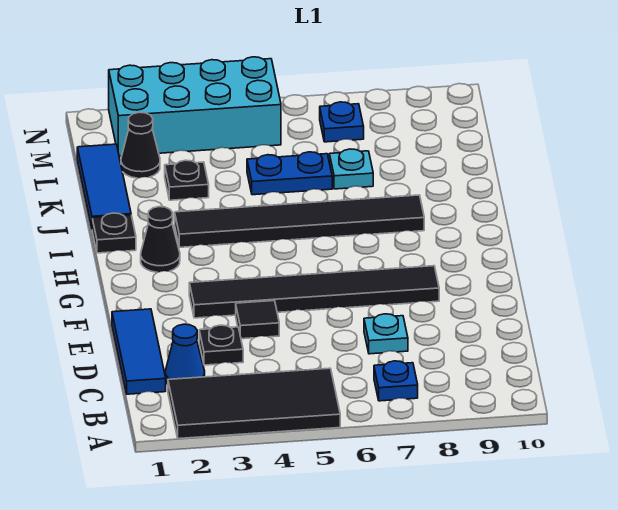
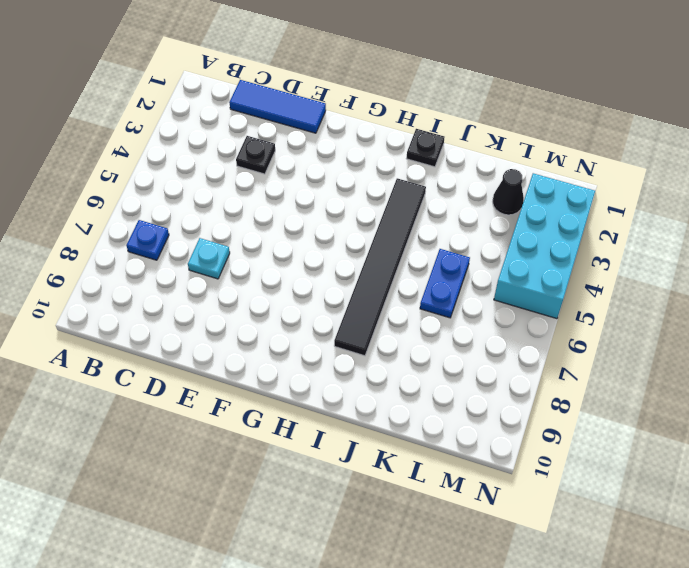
none -> black tile A2:B5 level 1
none -> blue cone C2 level 1
none -> black tile E4 level 1

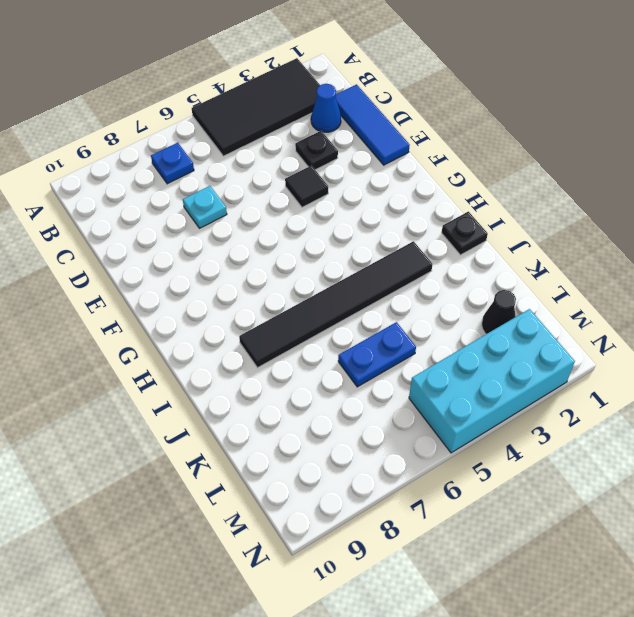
none -> black tile F3:F8 level 1
none -> black cone H2 level 1
none -> blue tile J1:L1 level 1

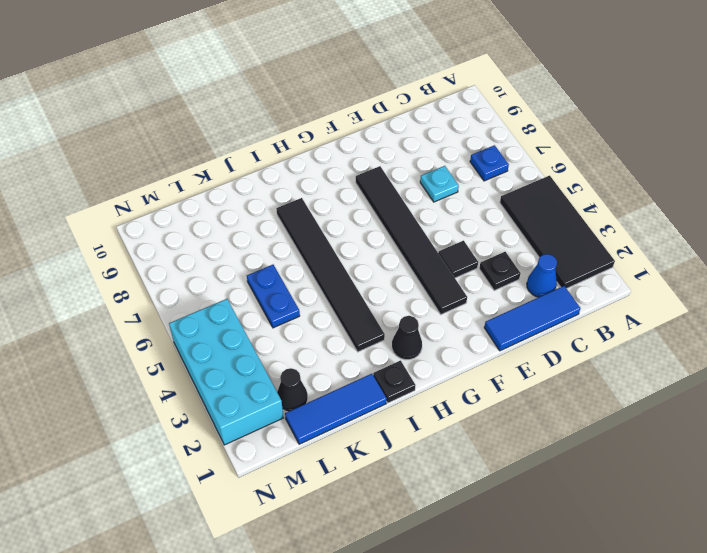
none -> black plate K3 level 1
none -> cyan plate K7 level 1
none -> blue plate M7 level 1

